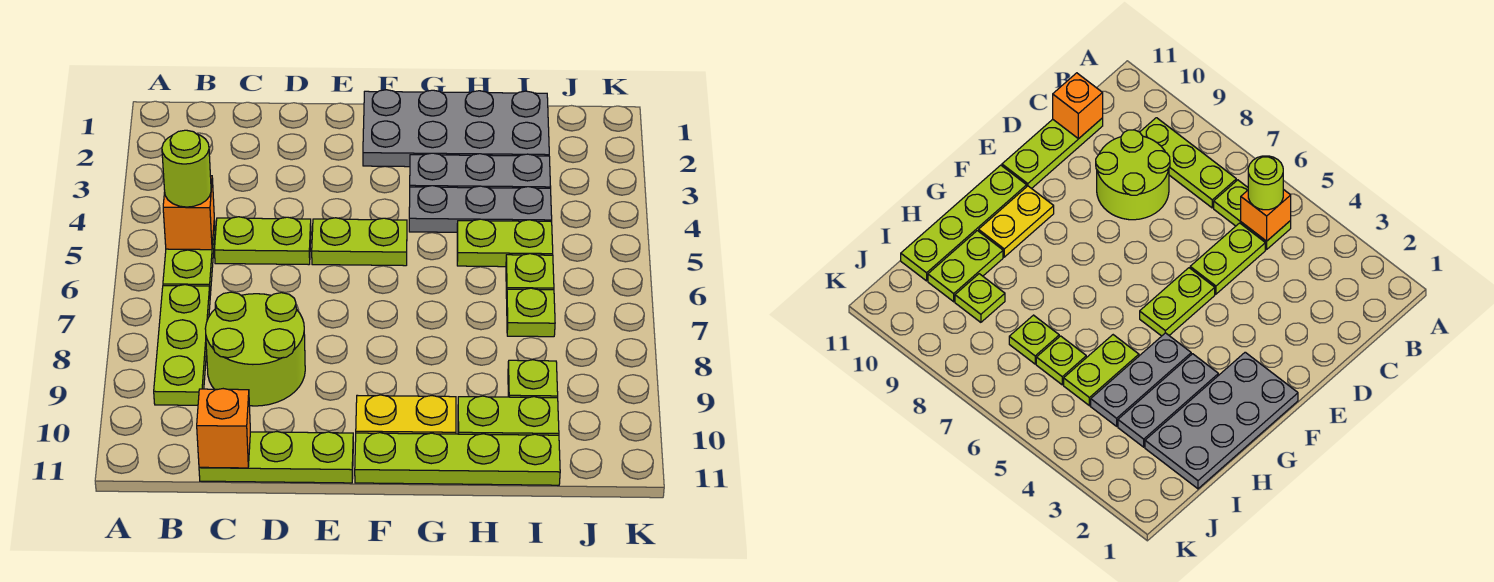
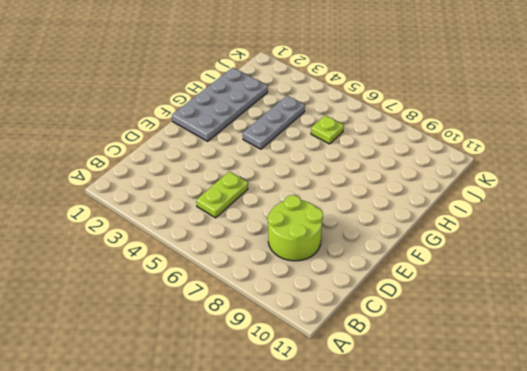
none -> lime plate B5:B6 level 1
none -> lime plate B7:B9 level 1
none -> lime plate C11:E11 level 1

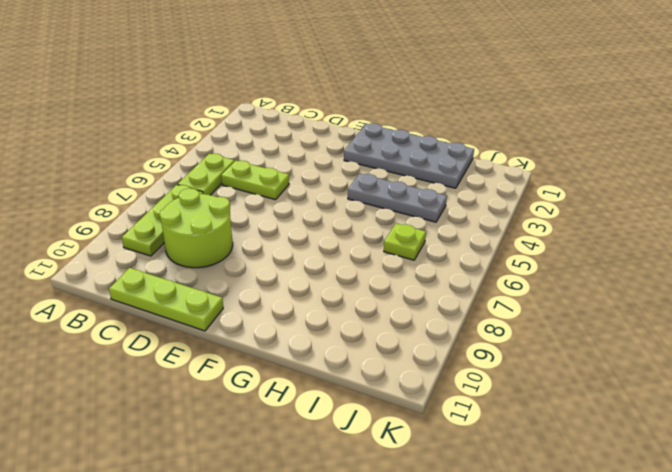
none -> lime plate E5:F5 level 1
none -> yellow plate F10:G10 level 1
none -> lime plate F11:I11 level 1

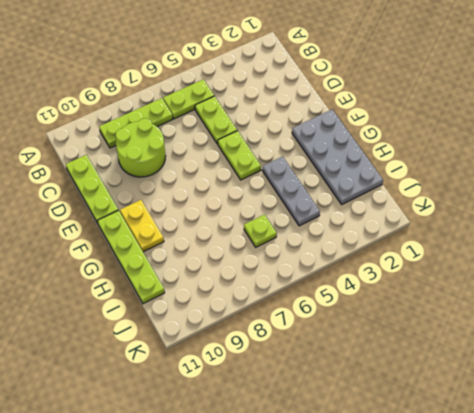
none -> grey plate G3:I3 level 1
none -> lime plate H5:I5 level 1
none -> lime plate H10:I10 level 1

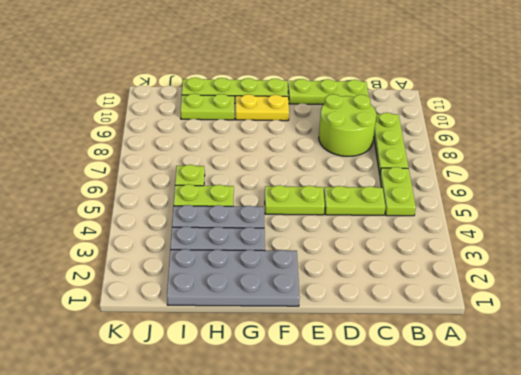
none -> lime plate I7 level 1
none -> lime plate I9 level 1
none -> orange brick B5 level 2

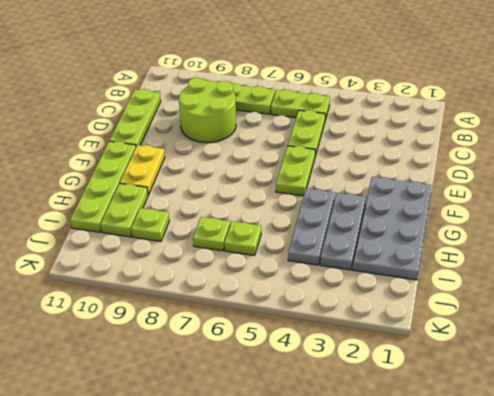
none -> lime plate H5:I5 level 1
none -> orange brick B5 level 2
none -> orange brick C11 level 2

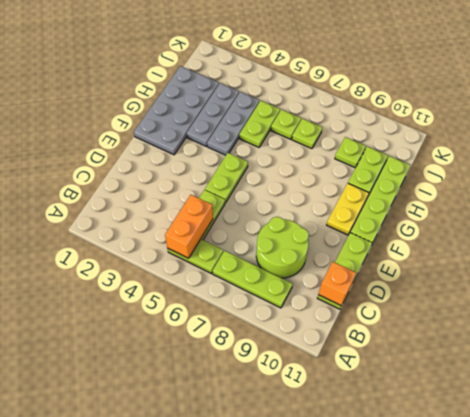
orange brick B5:C5 level 2 -> orange brick B5 level 2
none -> lime round brick B5 level 3

